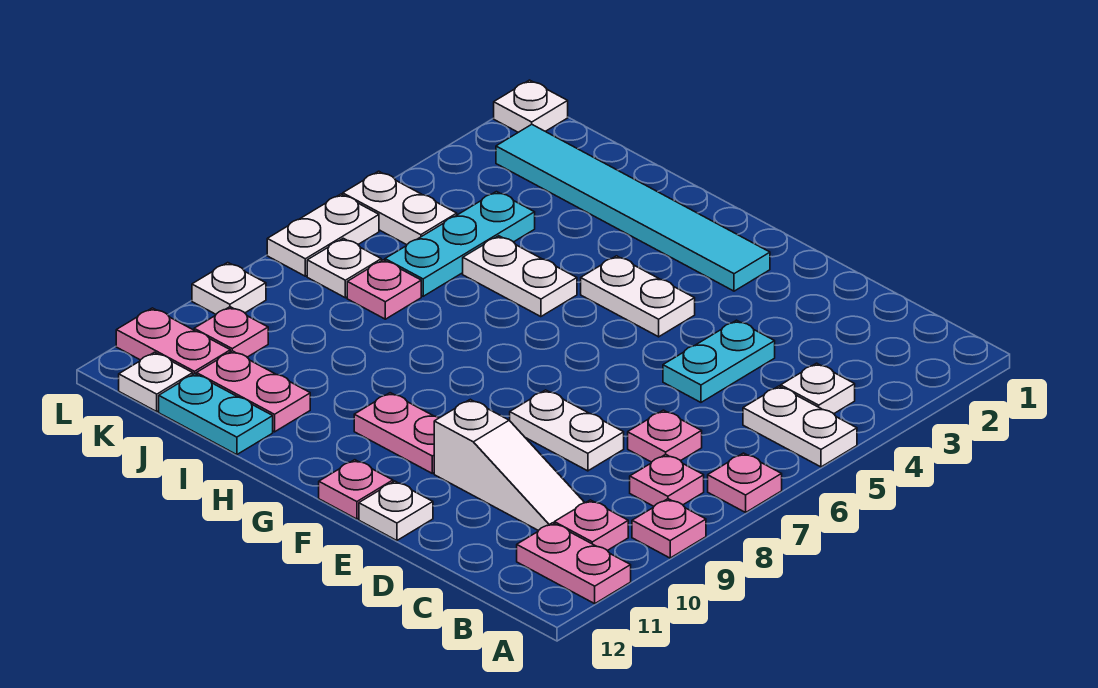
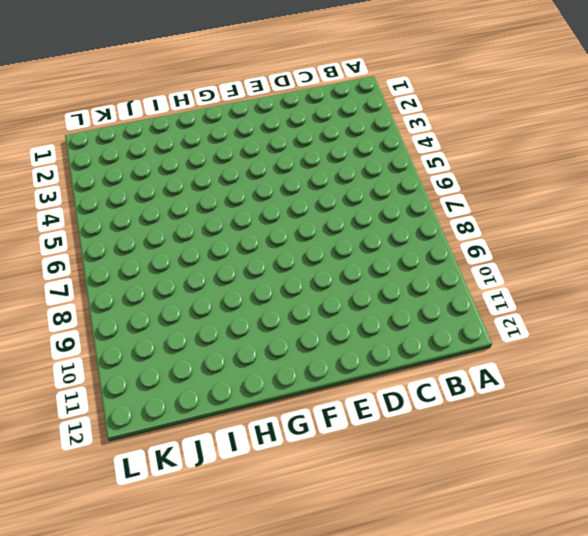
none -> white plate A5:B5 level 1
none -> pink plate A7 level 1
none -> pink plate A9 level 1

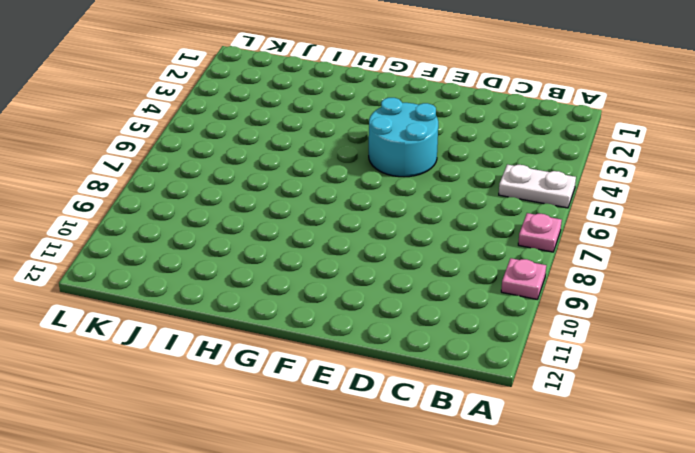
cyan round brick E4:F5 level 1 -> white plate F4:G4 level 1
none -> pink plate A11:B11 level 1
none -> white plate B4 level 1
none -> pink plate B8 level 1

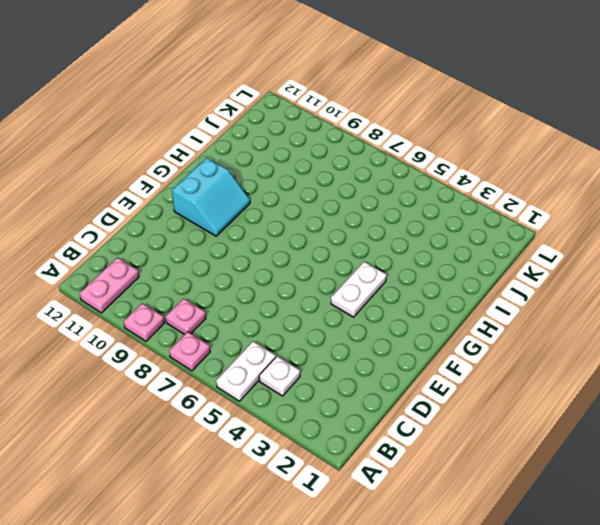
cyan slope F10:G11 level 1 top 11 -> pink plate F10:G10 level 1
none -> pink plate B10 level 1
none -> pink plate C7 level 1
none -> white slope C10:E10 level 1 top E

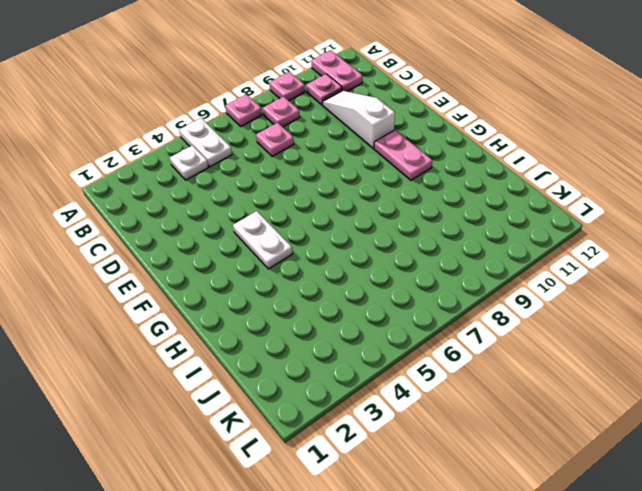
none -> cyan plate D4:D5 level 1
none -> white plate D8:E8 level 1
none -> white plate E12 level 1

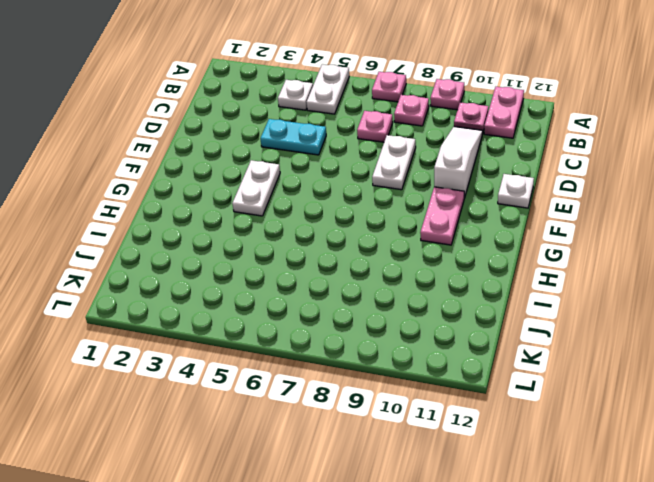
none -> cyan tile F2:K2 level 1
none -> pink plate F12 level 1
none -> white plate H5:I5 level 1

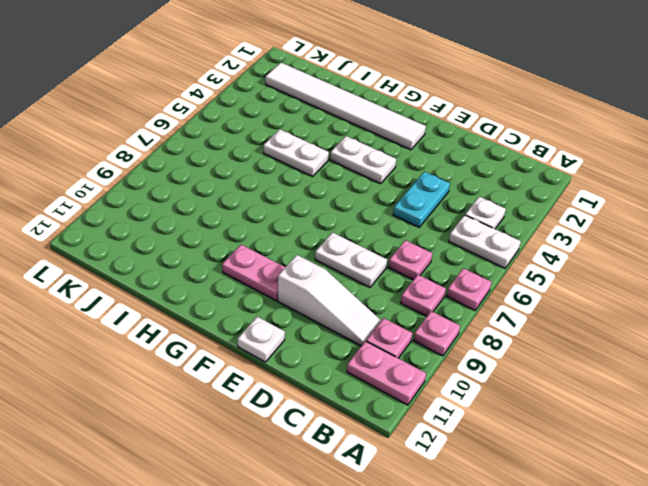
white tile F2:K2 level 1 -> cyan tile F2:K2 level 1
none -> pink plate F12 level 1
none -> pink plate I11:J11 level 1
none -> cyan plate I12:J12 level 1

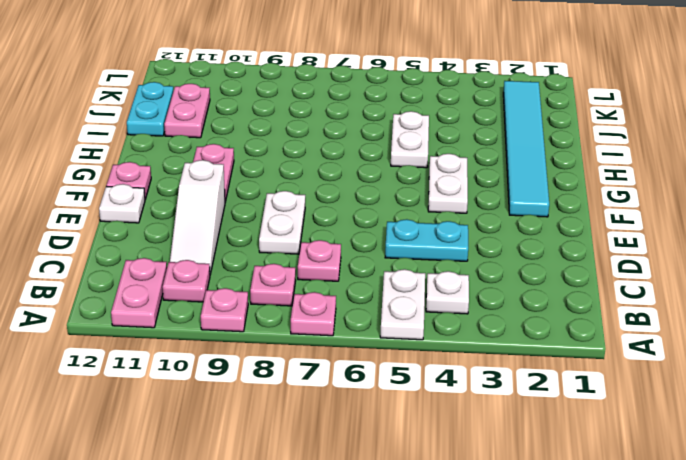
none -> cyan plate J4:J6 level 1
none -> pink plate J7 level 1
none -> white plate K5:L5 level 1

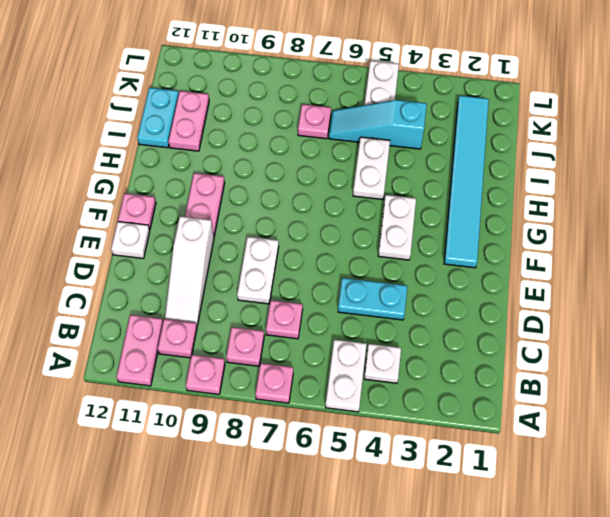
cyan slope J4:J6 level 1 top 4 -> cyan plate J4:J6 level 1
none -> white plate K7 level 1
none -> pink plate K10 level 1
none -> pink plate K11:L11 level 1

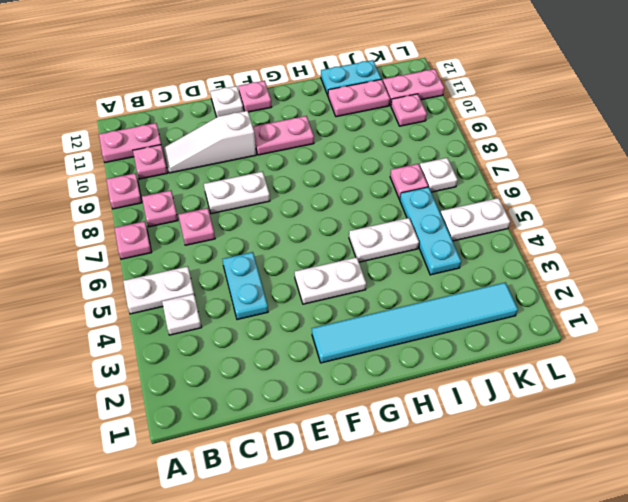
none -> white plate K12 level 1
none -> white plate L1 level 1
none -> white plate L6:L7 level 1

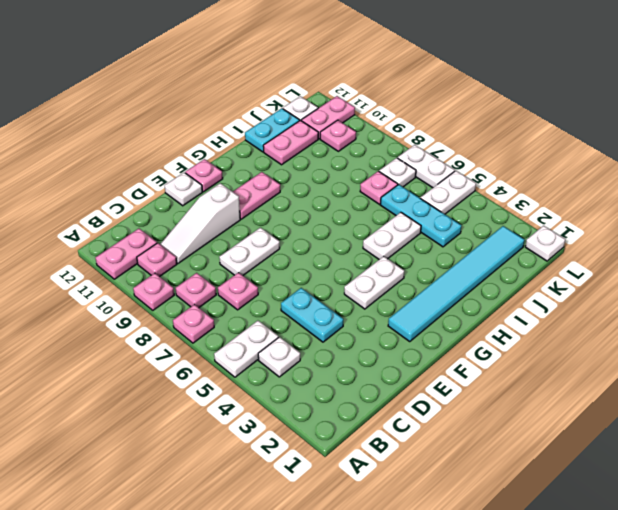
none -> white plate L9 level 1

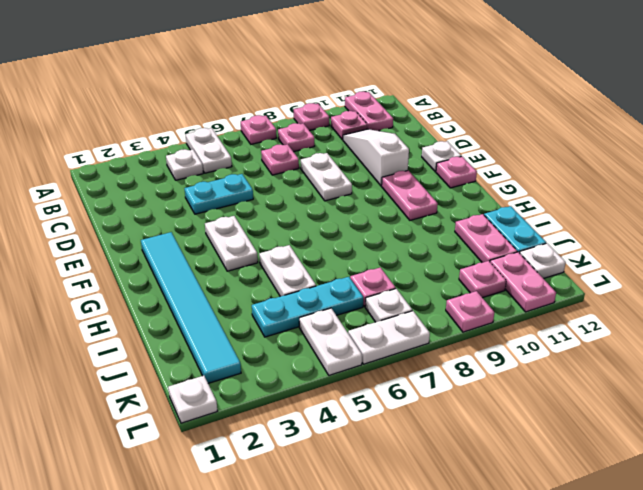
pink plate L9 level 1 -> white plate L9 level 1

